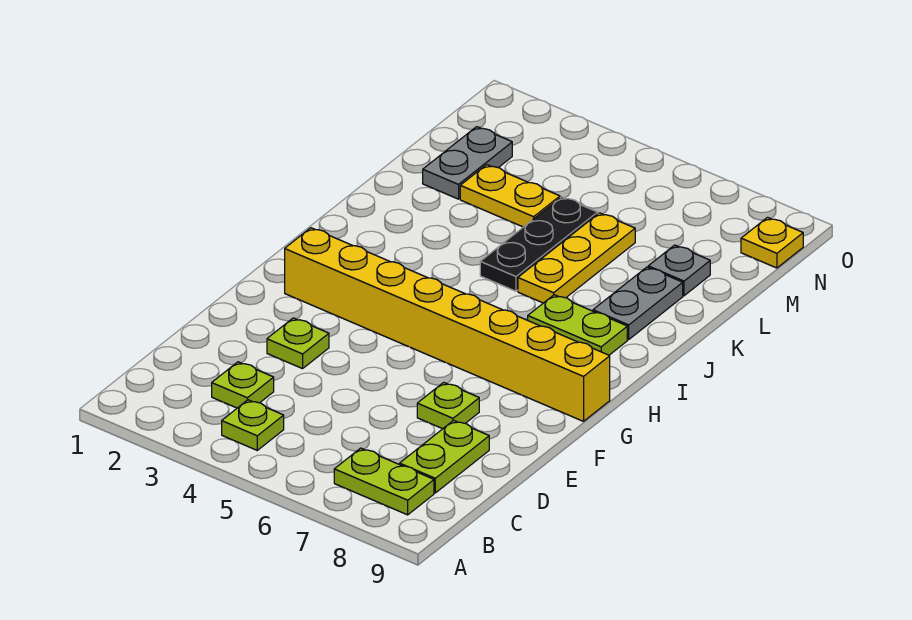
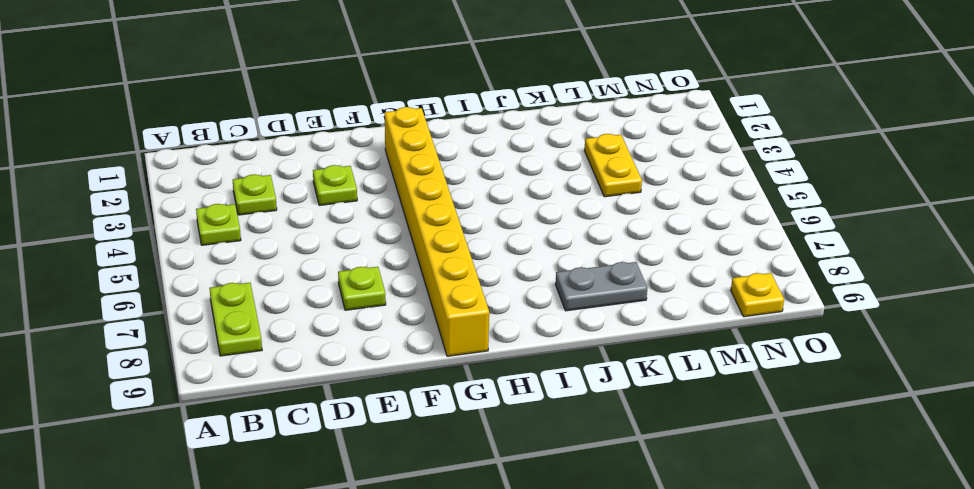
none -> lime plate C8:D8 level 1
none -> lime plate I7:I8 level 1
none -> black plate J5:L5 level 1

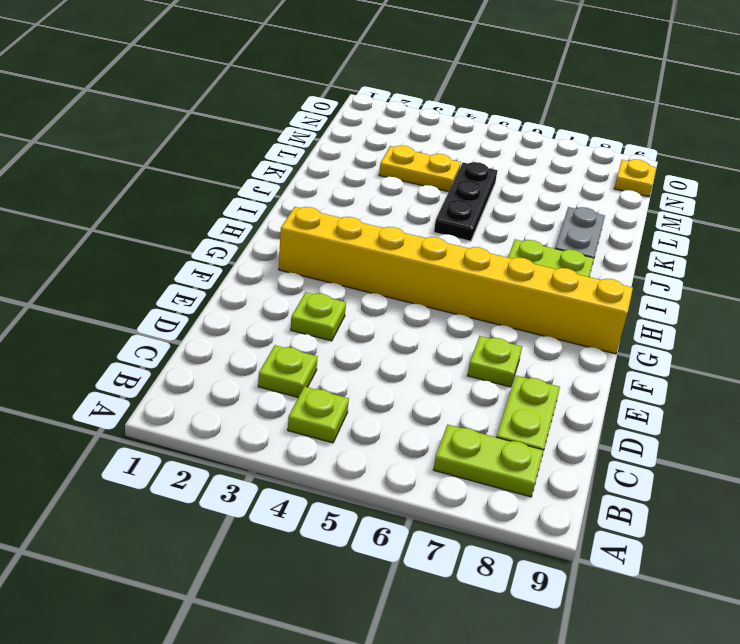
none -> yellow plate J6:L6 level 1
none -> grey plate L2:M2 level 1
none -> grey plate L8 level 1

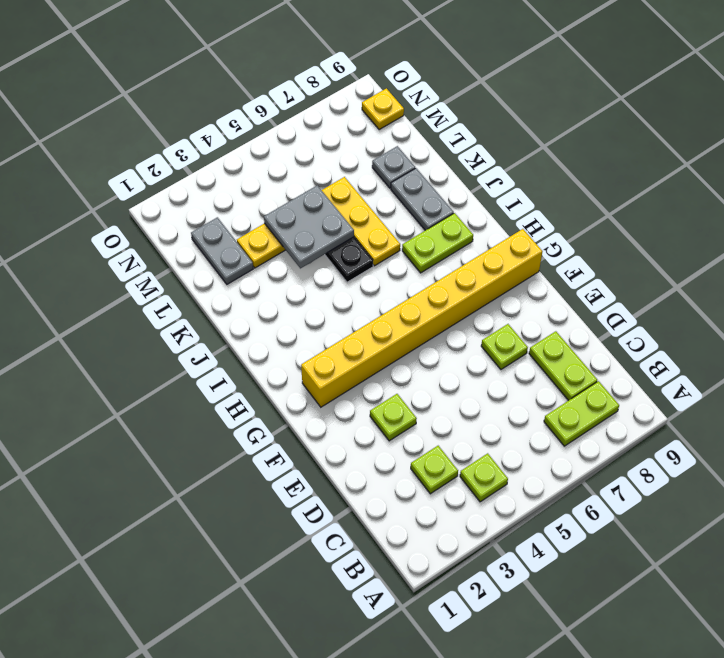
grey plate K4:L5 level 2 -> none

